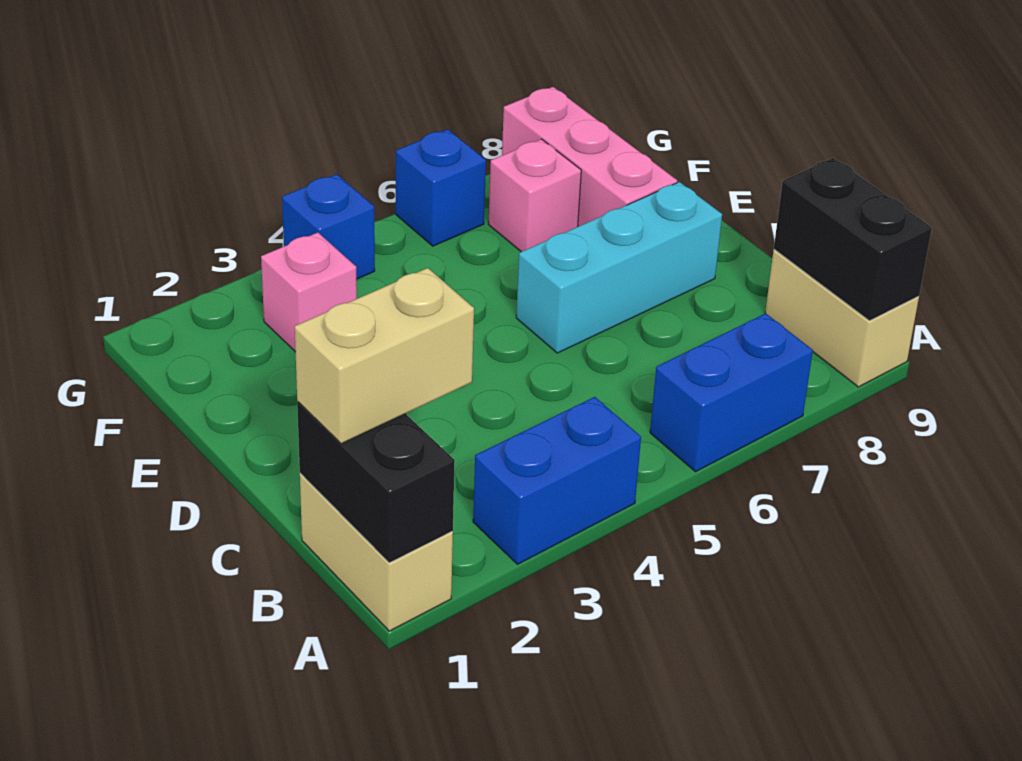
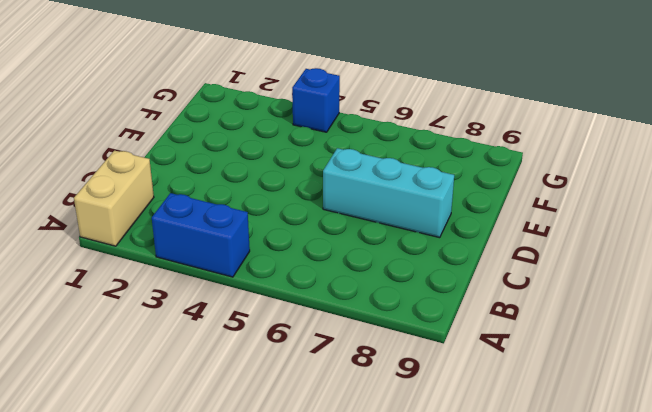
none -> blue brick A6:A7 level 1
none -> tan brick A9:B9 level 1
none -> pink brick E8:G8 level 1

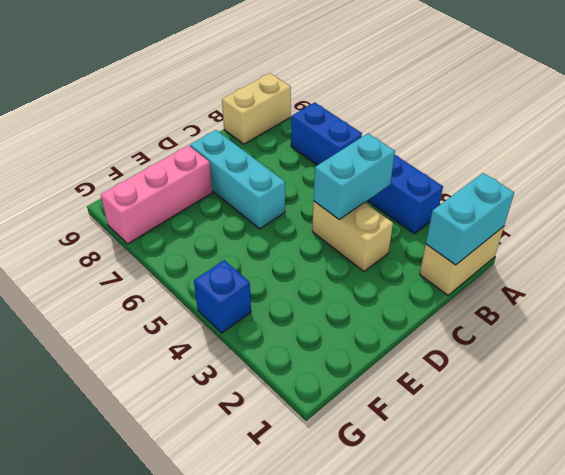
cyan brick A1:B1 level 2 -> black brick A1:B1 level 2
cyan brick B4:C4 level 2 -> none
tan brick C3:C4 level 1 -> tan brick B1:B2 level 3
none -> pink brick F3 level 1
none -> pink brick F7 level 1
none -> blue brick G6 level 1

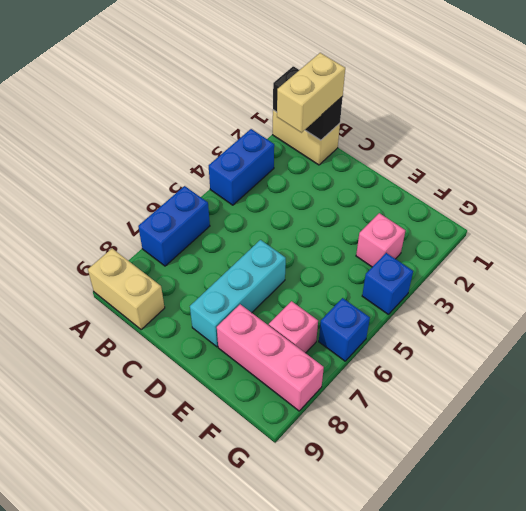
none -> black brick A9:B9 level 2

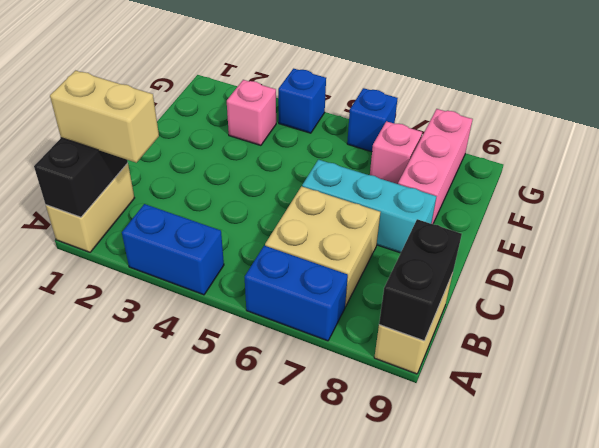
tan brick B6:C7 level 1 -> none

